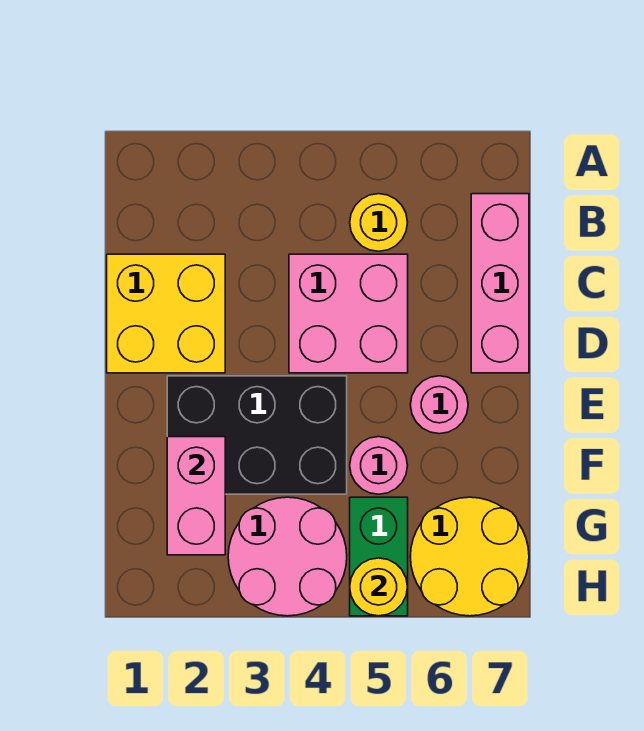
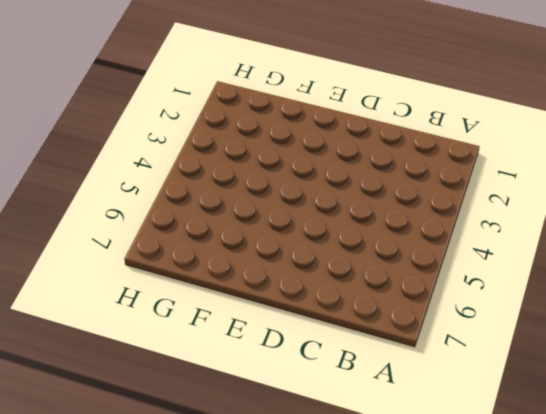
none -> yellow round brick B5 level 1
none -> pink brick B7:D7 level 1
none -> yellow brick C1:D2 level 1

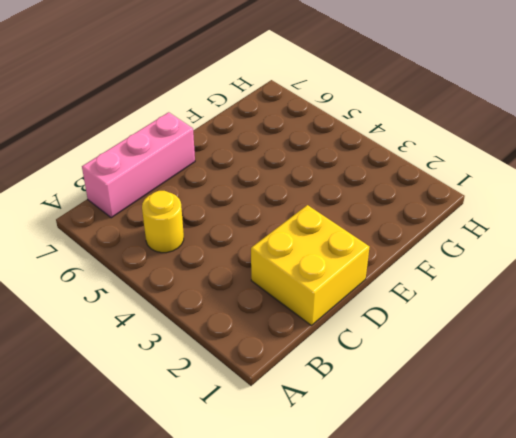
none -> pink brick C4:D5 level 1
none -> black brick E2:F4 level 1
none -> pink round brick E6 level 1

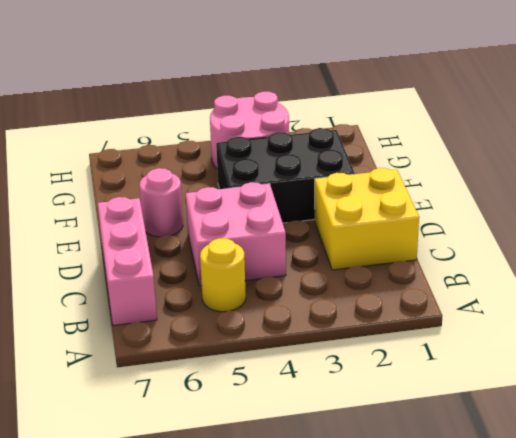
none -> pink round brick F5 level 1
none -> green brick G5:H5 level 1
none -> yellow round brick G6:H7 level 1

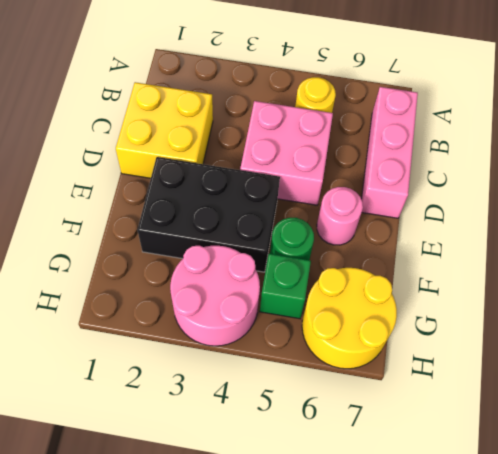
green round brick F5 level 1 -> pink round brick F5 level 1
green brick G5 level 1 -> green brick G5:H5 level 1
none -> pink brick F2:G2 level 2
none -> yellow round brick H5 level 2

